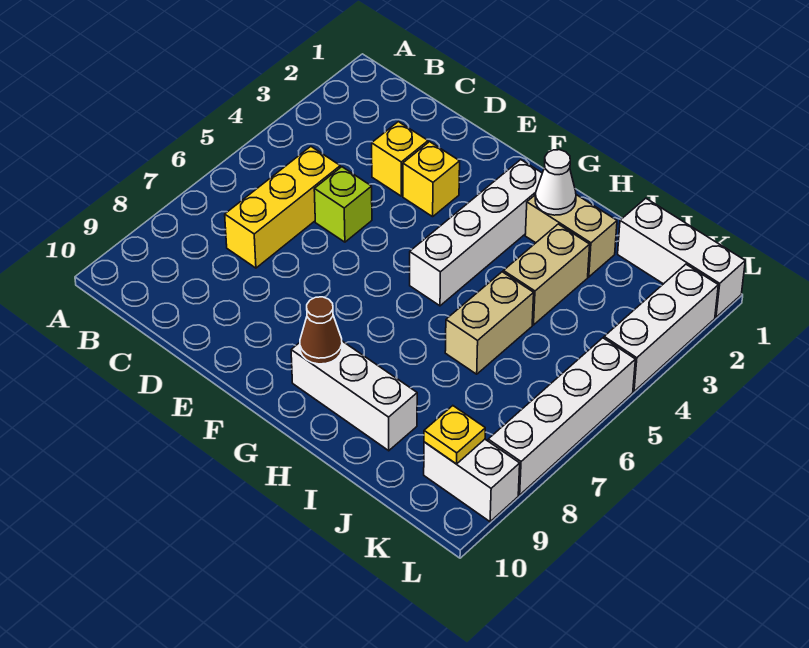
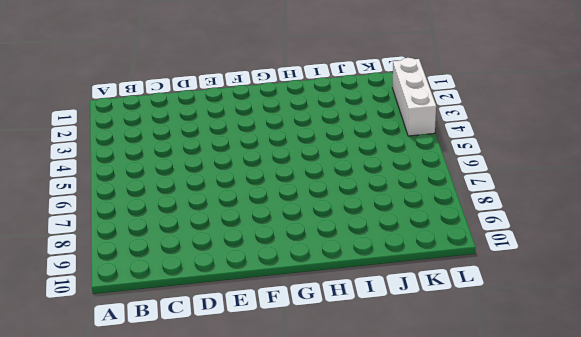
none -> yellow brick C5:C7 level 1
none -> yellow brick D3 level 1
none -> lime brick D5 level 1

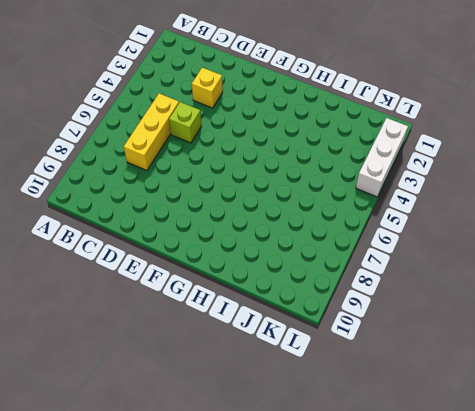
none -> yellow brick E3 level 1
none -> white brick G2:G5 level 1
none -> white brick G9:I9 level 1

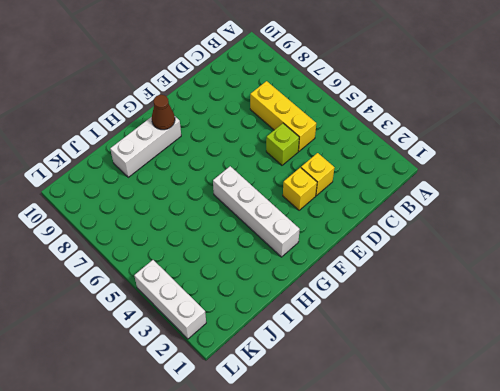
none -> tan brick H2:I2 level 1
none -> tan brick I3:I4 level 1
none -> tan brick I5:I6 level 1

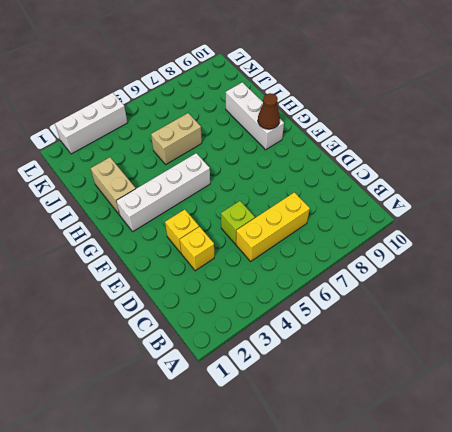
none -> tan brick I3:I4 level 1
none -> white brick J1:L1 level 1
none -> white brick K9:L9 level 1

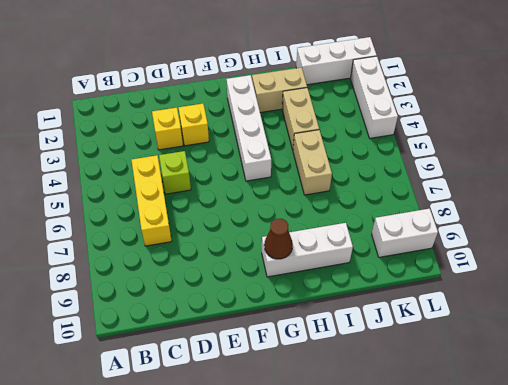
none -> white brick L5:L8 level 1
none -> white cone H2 level 2
none -> yellow plate K9 level 2

